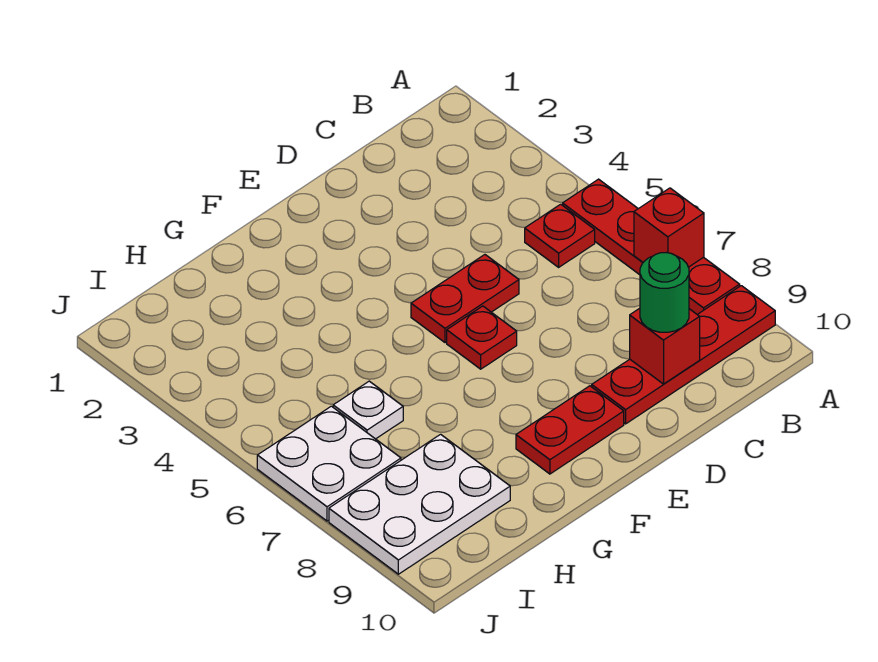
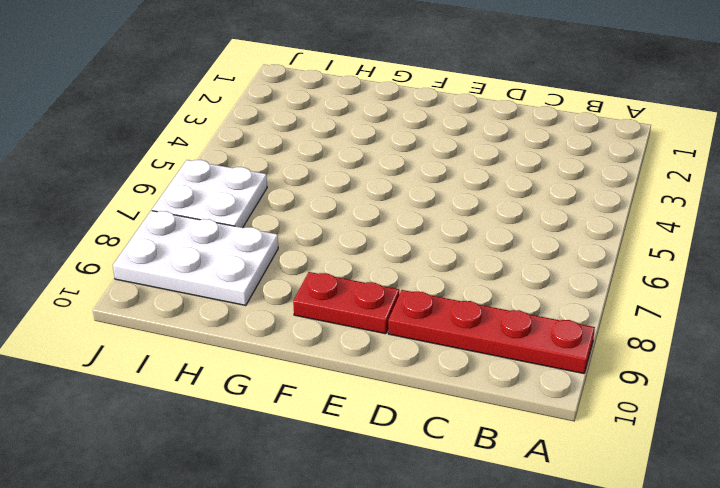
none -> red plate A5:A8 level 1
none -> red plate B5 level 1
none -> red plate D5:E5 level 1

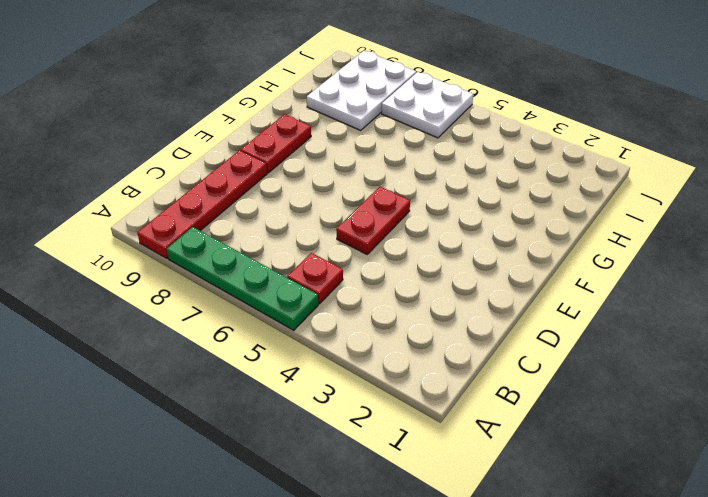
green plate A5:A8 level 1 -> red plate A5:A8 level 1
none -> red plate E6 level 1
none -> white plate H6 level 1
none -> red brick A7 level 2

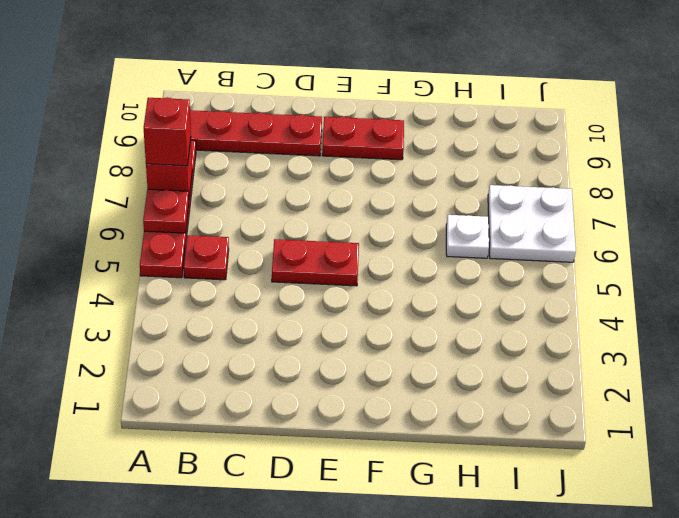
red plate A6 level 2 -> red plate E6 level 1
red brick A7 level 3 -> red brick C9 level 2
none -> white plate H8:J9 level 1
none -> green round brick C9 level 3

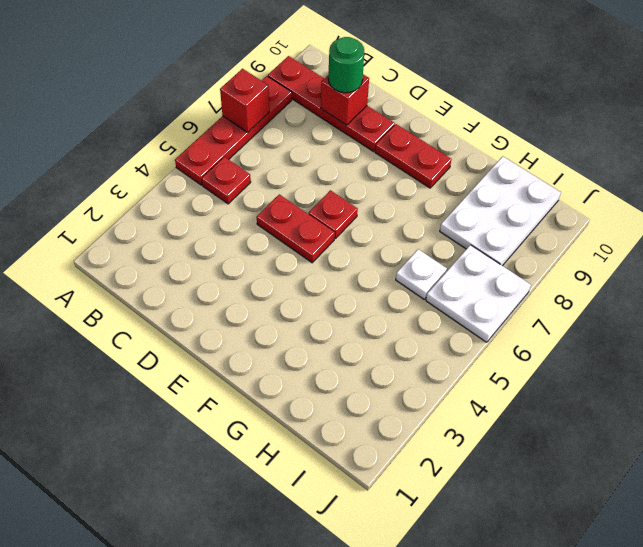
white plate H8:I10 level 1 -> white plate H8:J9 level 1

